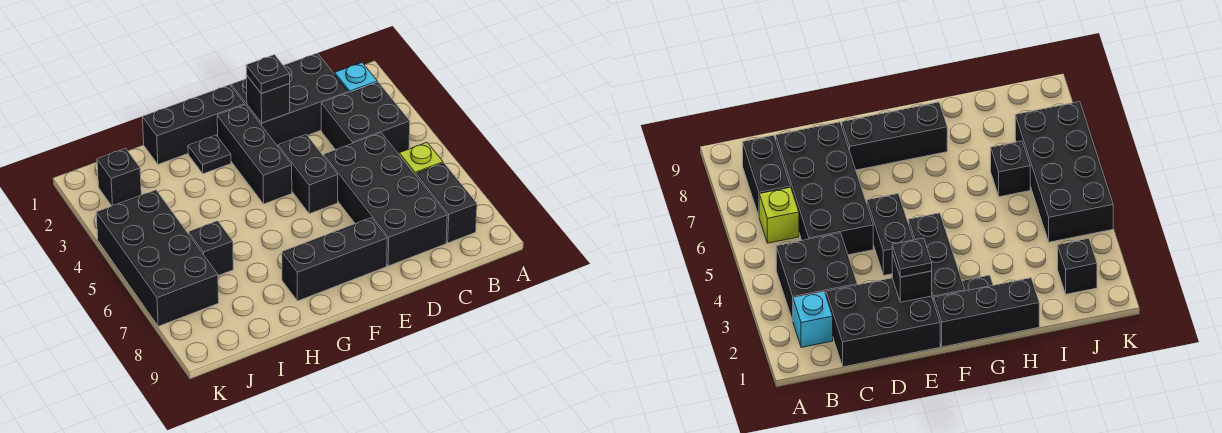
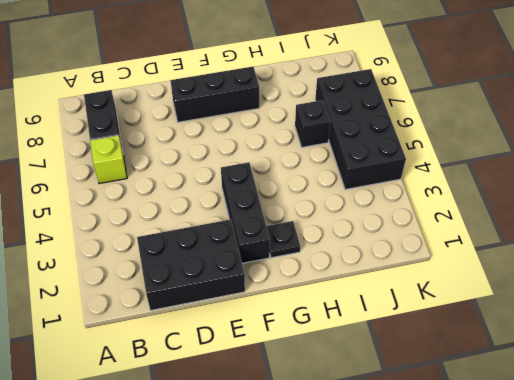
none -> cyan brick B2 level 1
none -> black brick B3:C4 level 1
none -> black brick C5:D8 level 1

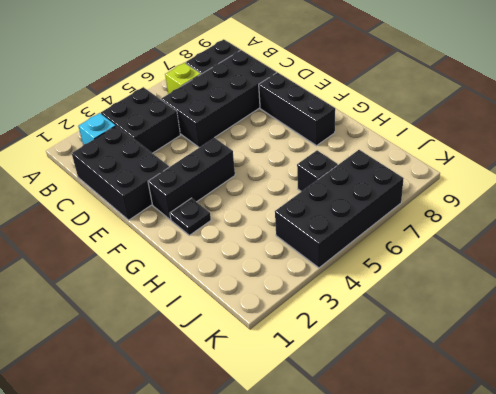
none -> black brick E4:E5 level 1
none -> black brick F1:H1 level 1
none -> black brick J2 level 1

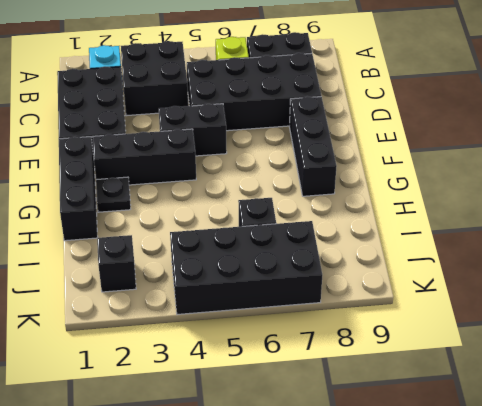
none -> black brick E2 level 2
none -> black plate E2 level 3

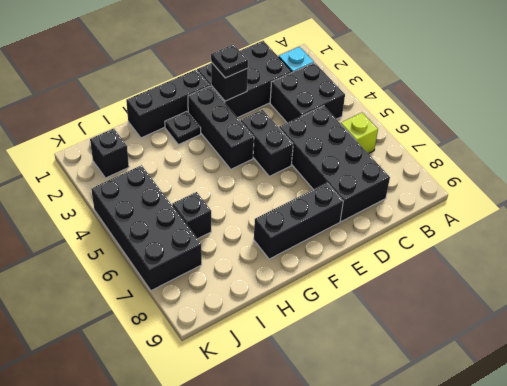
none -> black brick B7:B8 level 1

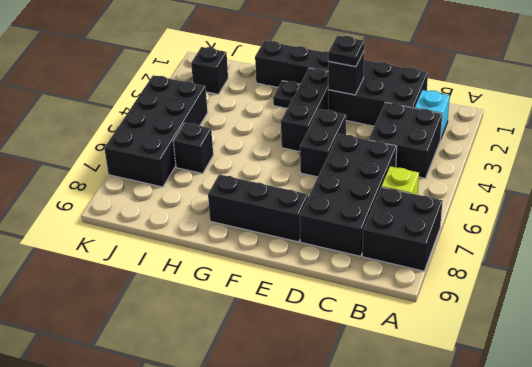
black brick A7:B8 level 1 -> black brick B7:B8 level 1

